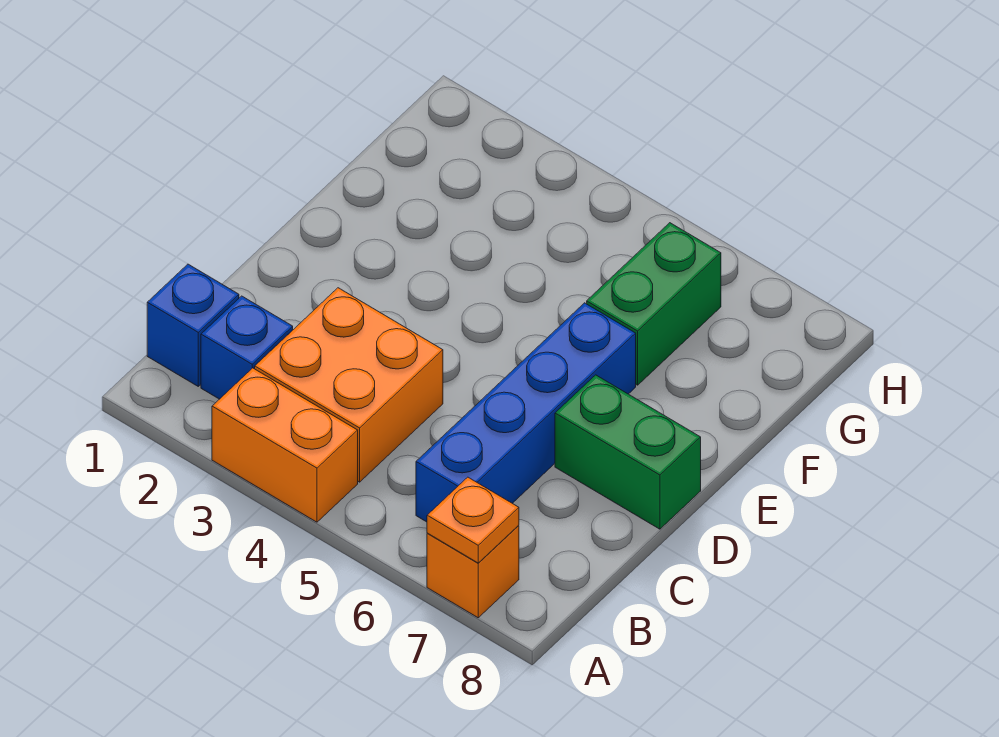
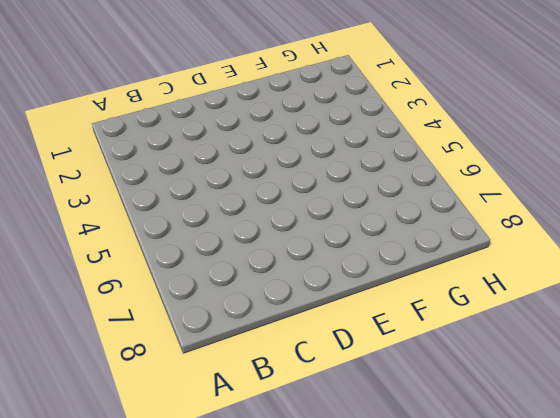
none -> orange brick A3:A4 level 1
none -> orange brick A7 level 1

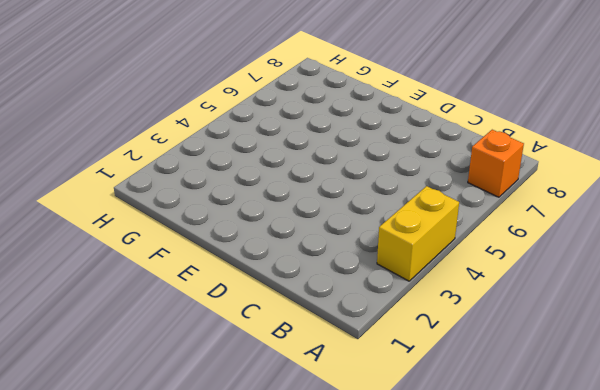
yellow brick A3:A4 level 1 -> orange brick A3:A4 level 1
none -> blue brick B1 level 1
none -> blue brick B2 level 1

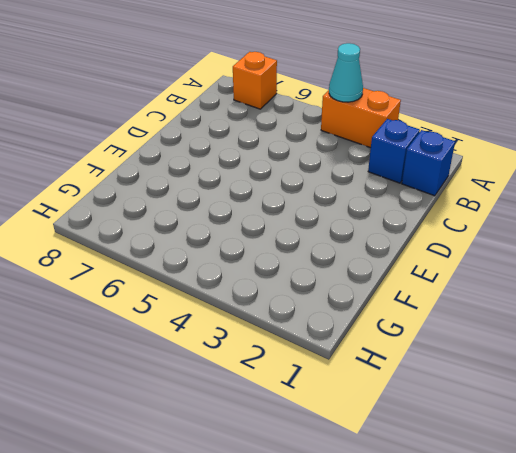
cyan cone A4 level 2 -> none
none -> orange brick B3:C4 level 1
none -> blue brick B6:E6 level 1

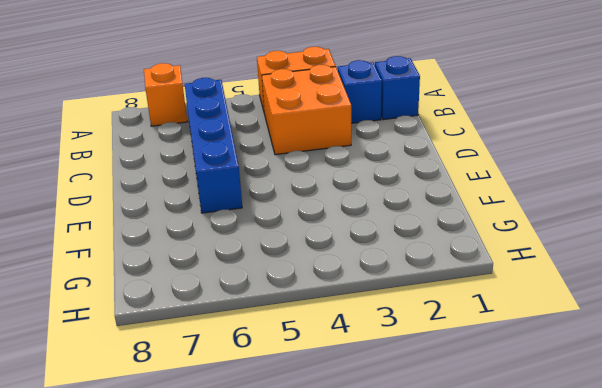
none -> green brick D7:D8 level 1
none -> green brick F6:G6 level 1

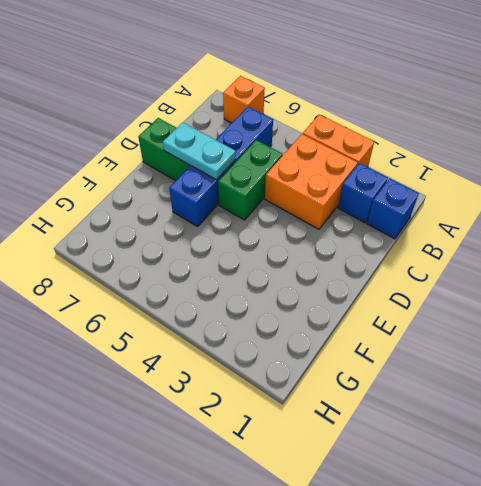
green brick C5:D5 level 1 -> green brick F6:G6 level 1
cyan plate D6:D7 level 2 -> none
none -> orange plate A7 level 2

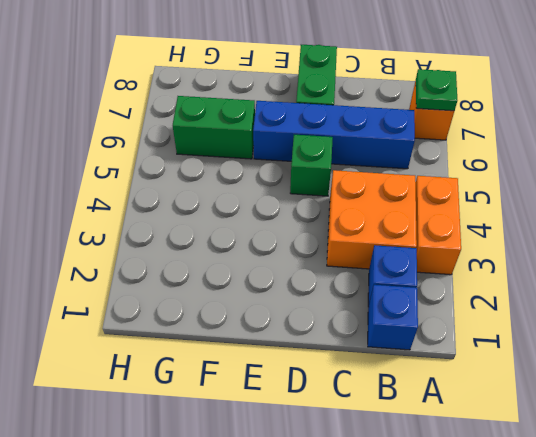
green plate A7 level 2 -> orange plate A7 level 2
green brick D5 level 1 -> none

